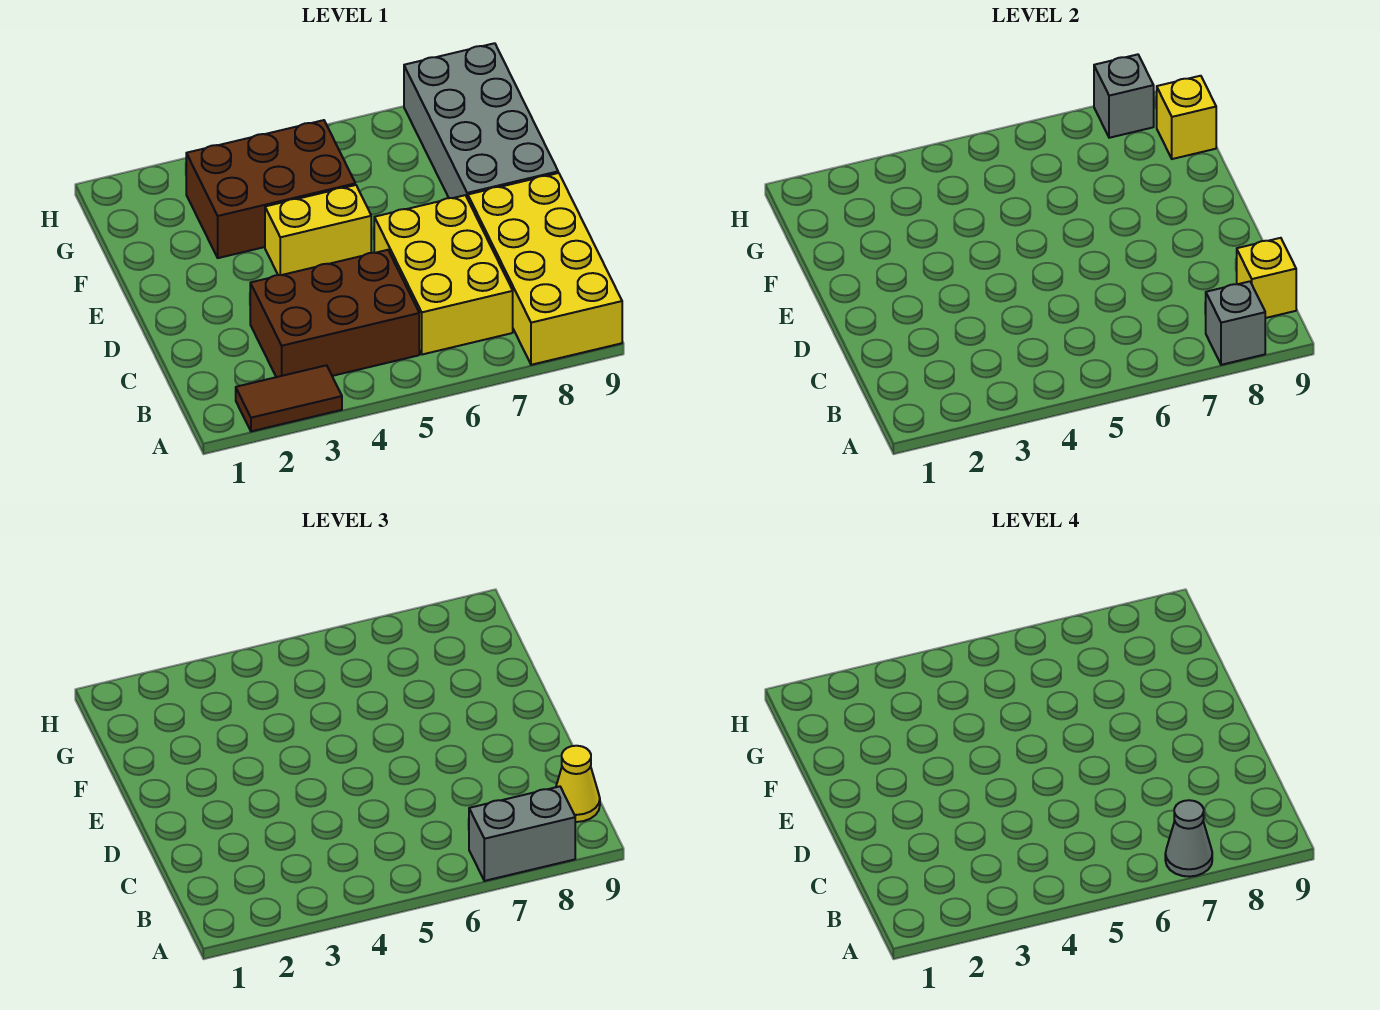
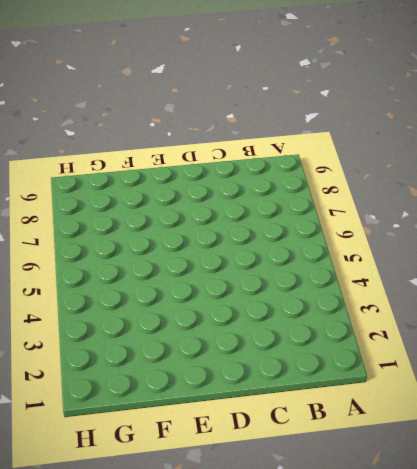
none -> brown tile A2:A3 level 1
none -> yellow brick A8:D9 level 1
none -> brown brick B3:C5 level 1

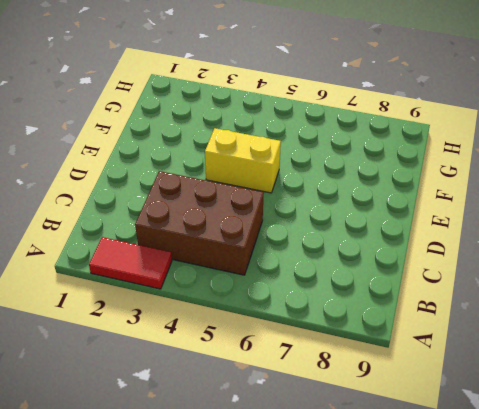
red tile A2:A3 level 1 -> brown tile A2:A3 level 1
none -> yellow brick A8:D9 level 1
none -> yellow brick B6:D7 level 1
none -> grey brick E8:H9 level 1

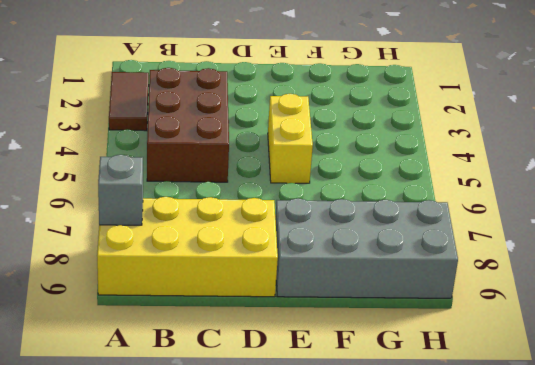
none -> yellow brick B6:D7 level 1
none -> brown brick F3:G5 level 1
none -> yellow brick B9 level 2

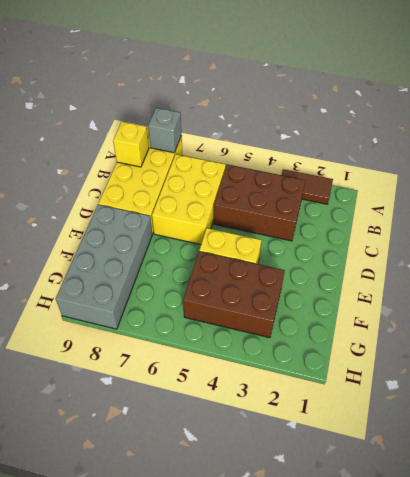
none -> yellow brick G9 level 2
none -> grey brick H8 level 2
none -> grey brick A7:A8 level 3

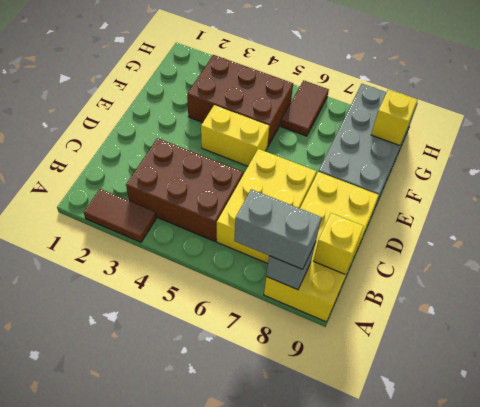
brown tile G6:H6 level 1 -> none
none -> grey brick H8 level 2
none -> yellow cone B9 level 3
none -> grey cone A7 level 4

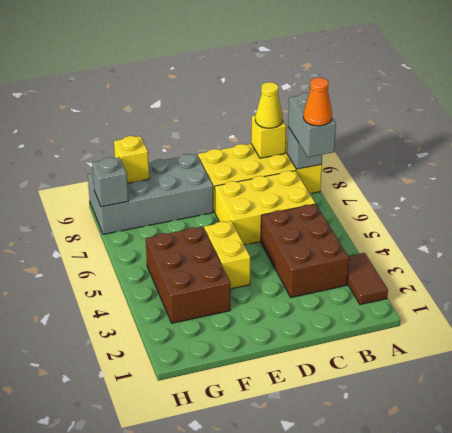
orange cone A7 level 4 -> grey cone A7 level 4

